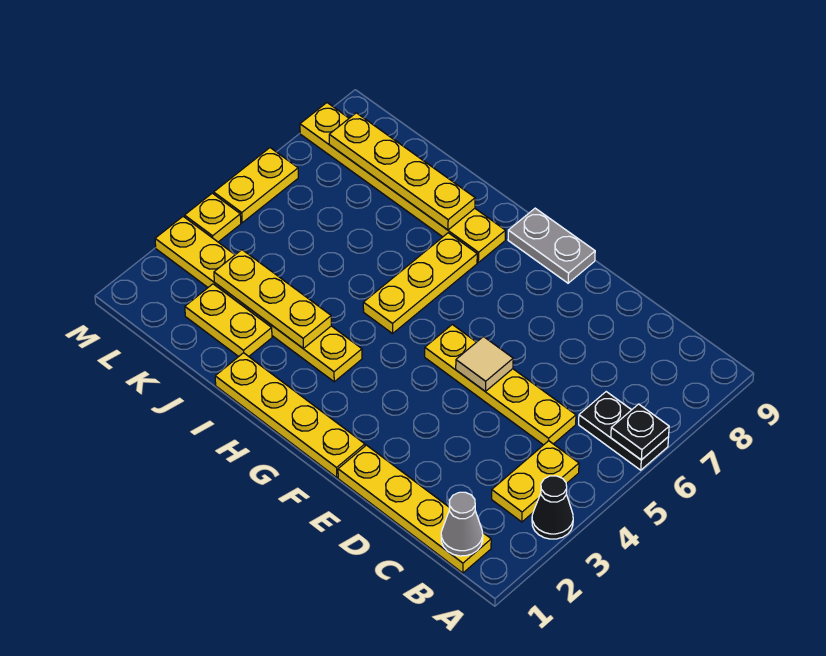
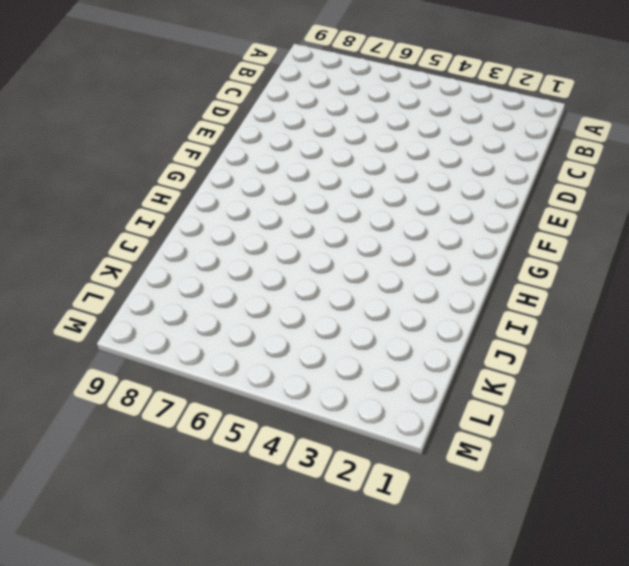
none -> black cone A3 level 1
none -> black plate A6:B6 level 1
none -> yellow plate B1:E1 level 1

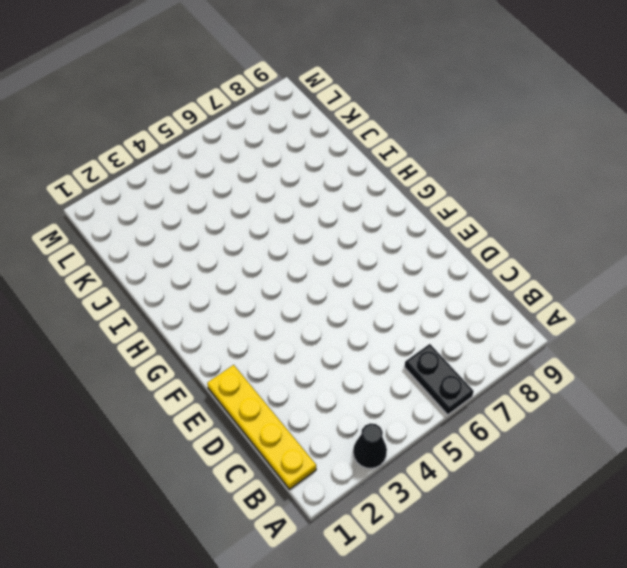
none -> yellow plate B3:B4 level 1
none -> yellow plate C5:F5 level 1
none -> yellow plate F1:I1 level 1

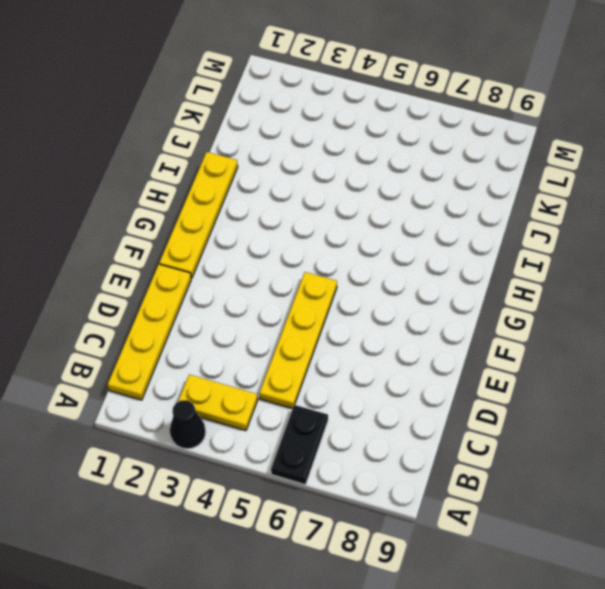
none -> grey plate F9:G9 level 1
none -> yellow plate H3:M3 level 1
none -> yellow plate H5:H7 level 1

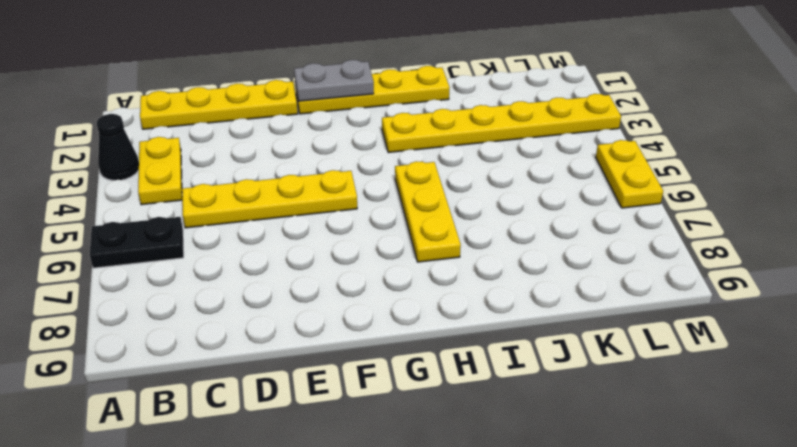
grey plate F1:G1 level 2 -> grey plate F9:G9 level 1
none -> yellow plate H8:M8 level 1
none -> yellow plate J2:K2 level 1
none -> yellow plate M4 level 1

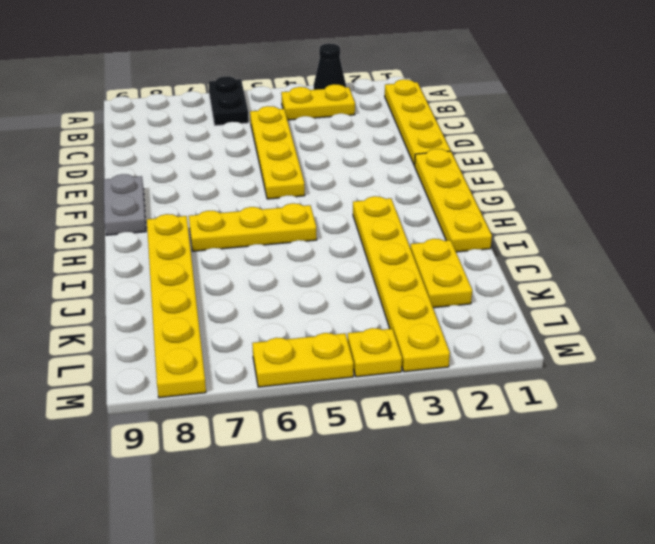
none -> black plate A6 level 2
none -> grey cone B1 level 2
none -> tan tile E5 level 2

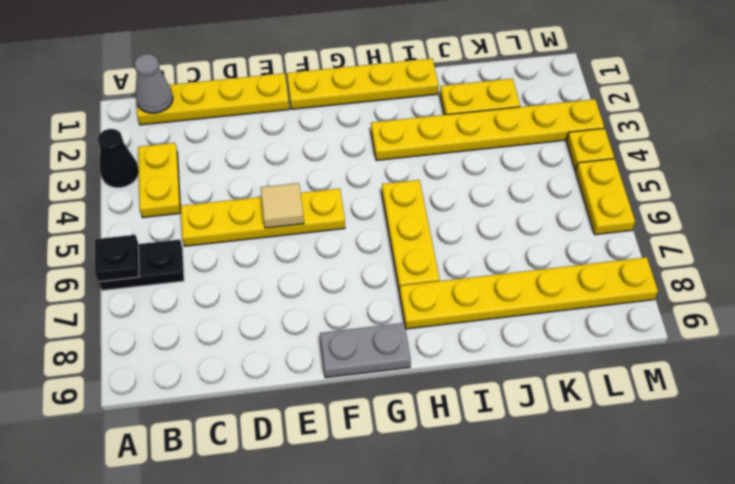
none -> yellow plate I3:K3 level 2
none -> yellow plate I8:L8 level 2

